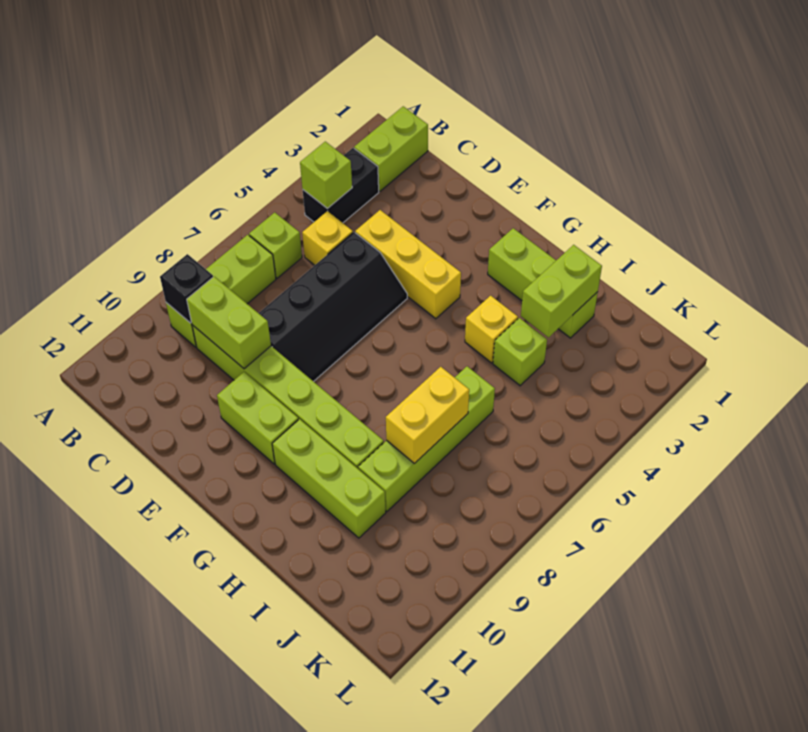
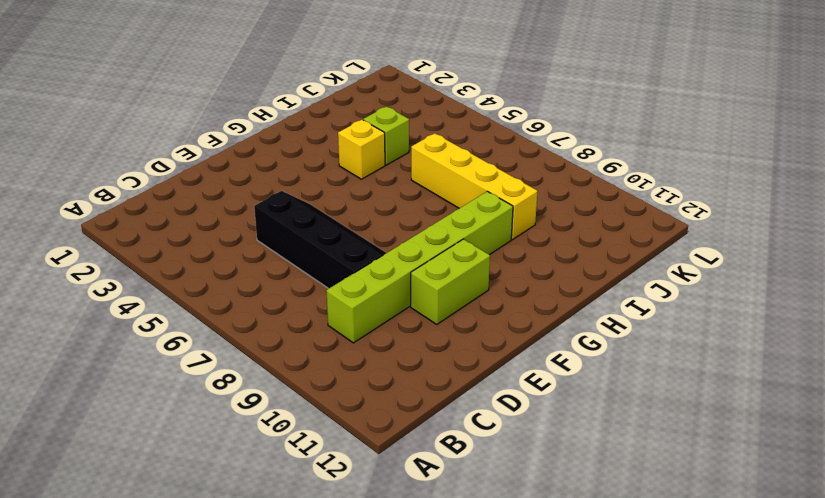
yellow brick I6:I9 level 1 -> lime brick I6:I9 level 1
none -> lime brick B1:B2 level 1
none -> black brick B3:B4 level 1
none -> lime brick B6 level 1

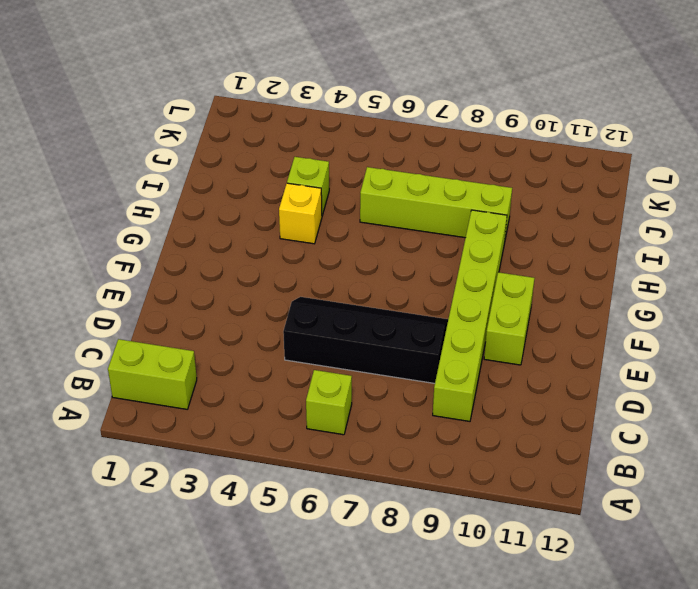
none -> black brick B3:B4 level 1
none -> lime brick B7:B9 level 1
none -> yellow brick C5 level 1

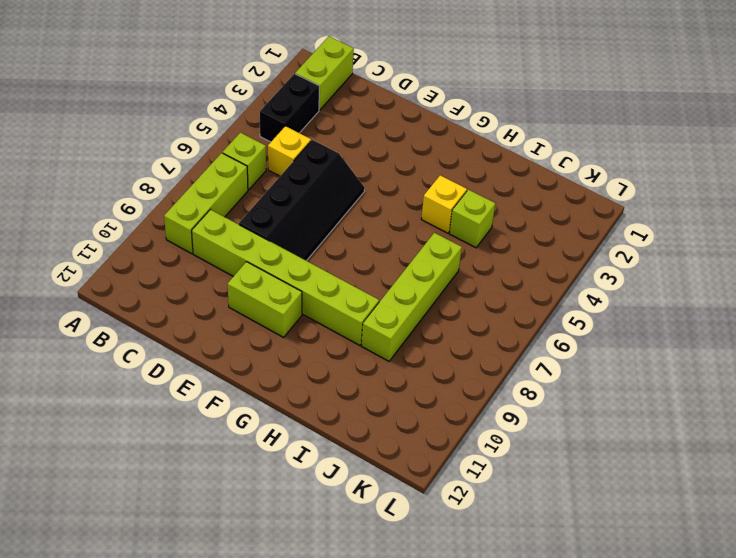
none -> yellow brick D4:F4 level 1
none -> lime brick G2:I2 level 1
none -> lime brick G10:I10 level 1

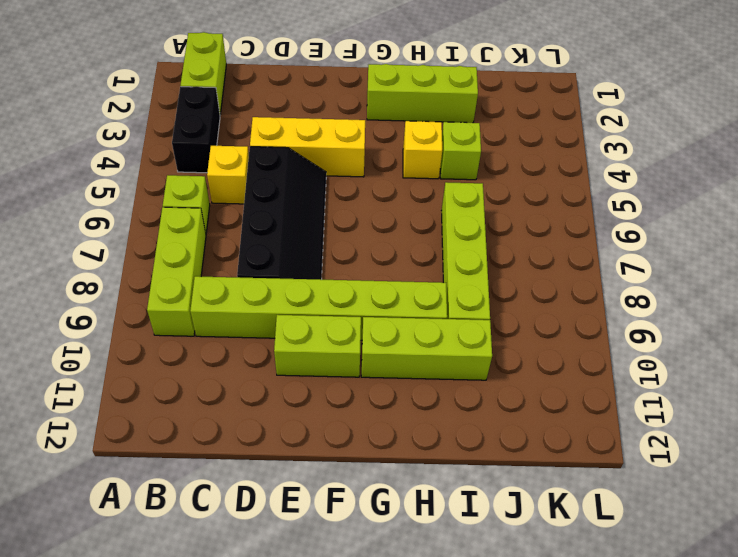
none -> lime brick B4 level 2
none -> black brick B9 level 2
none -> lime brick C9:D9 level 2

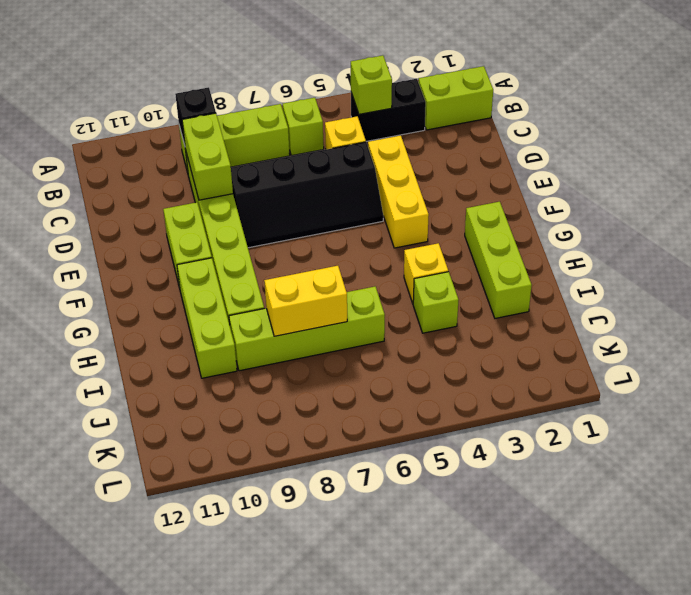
none -> lime brick I2:I3 level 2

